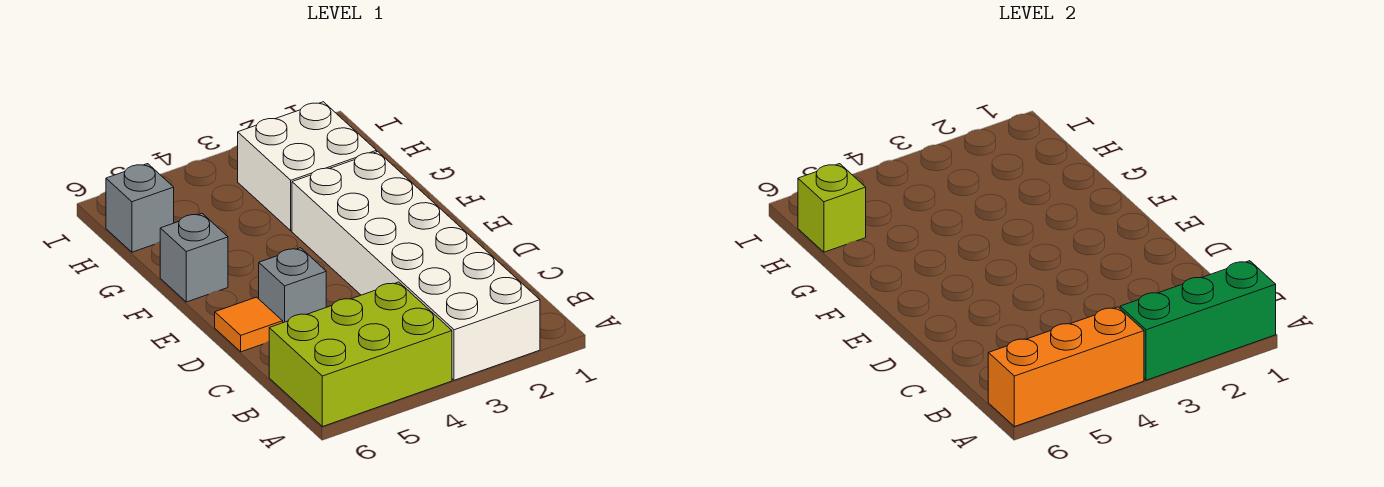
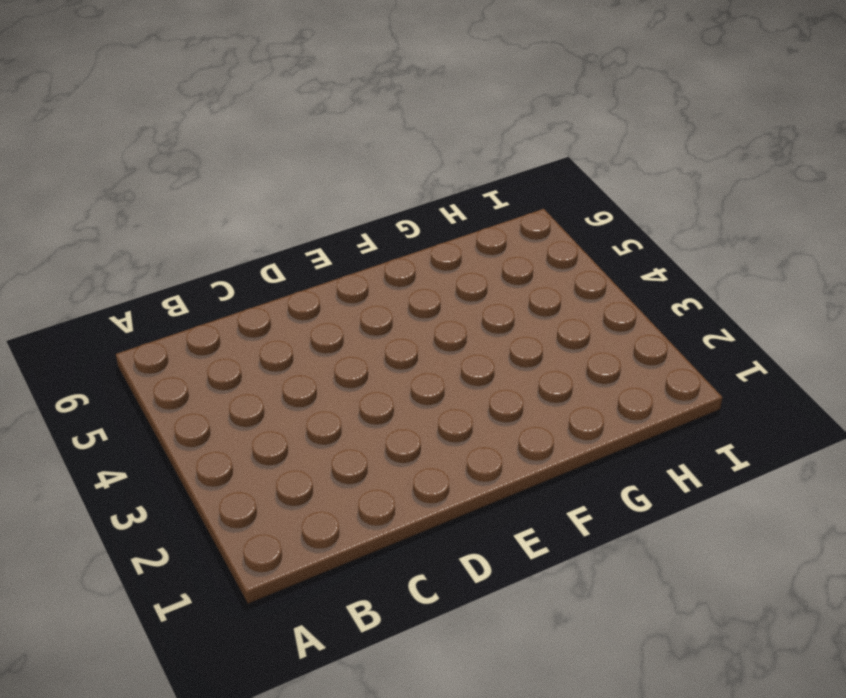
none -> white brick A2:F3 level 1
none -> lime brick A4:B6 level 1

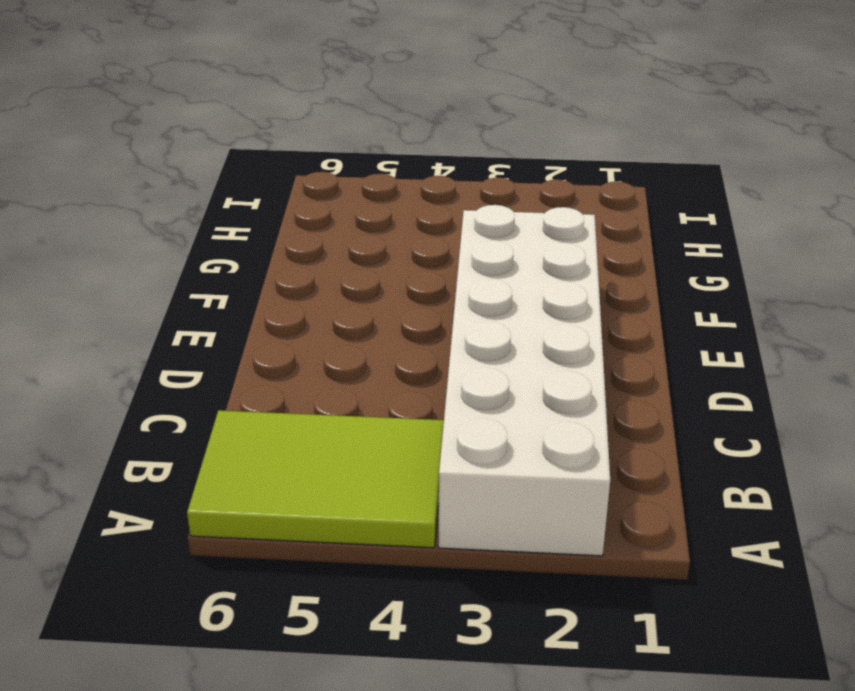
lime tile A4:B6 level 1 -> lime brick A4:B6 level 1
none -> grey brick D5 level 1
none -> orange tile D6 level 1

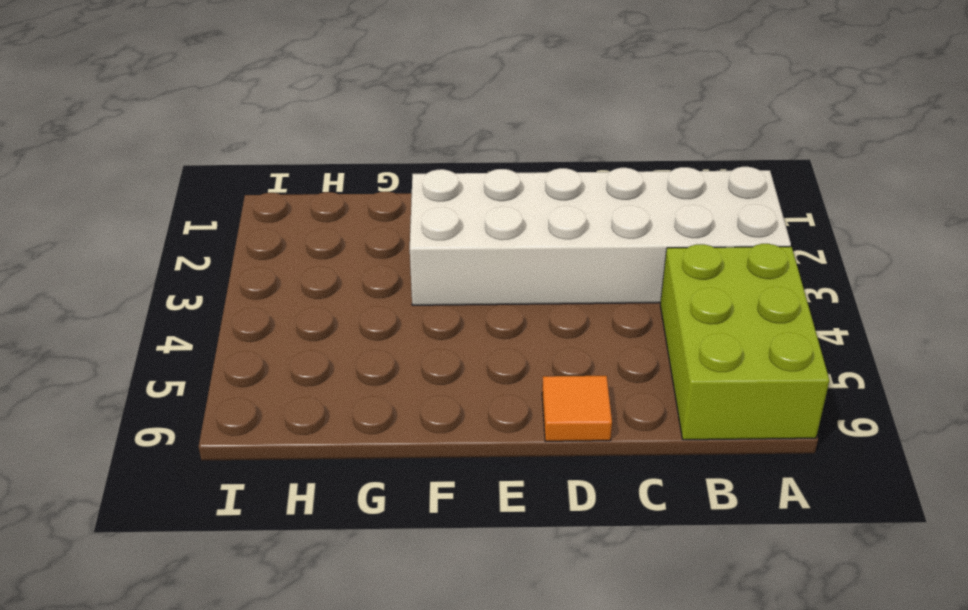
none -> grey brick D5 level 1
none -> grey brick F6 level 1

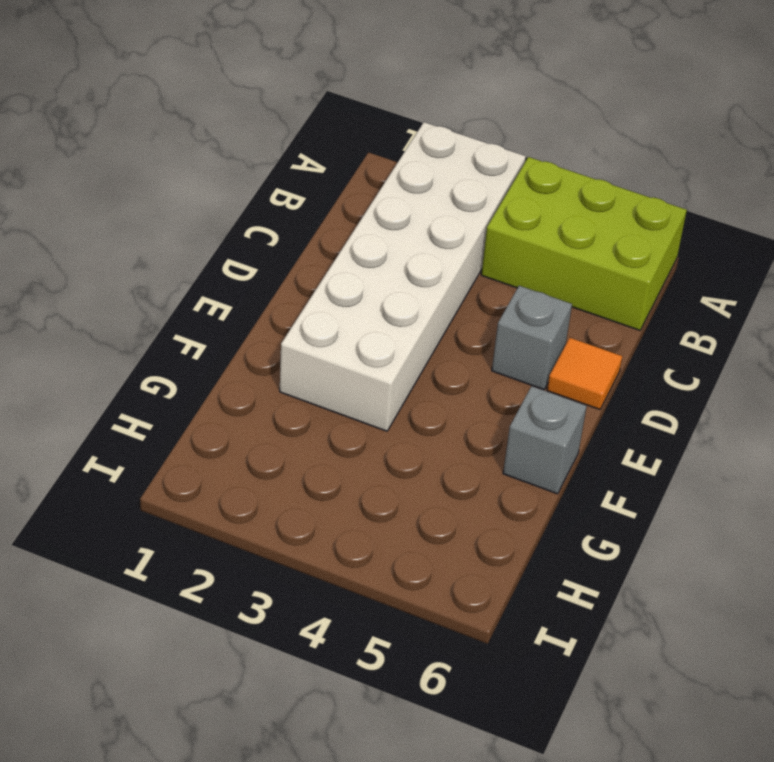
none -> white brick G2:H3 level 1
none -> grey brick H6 level 1

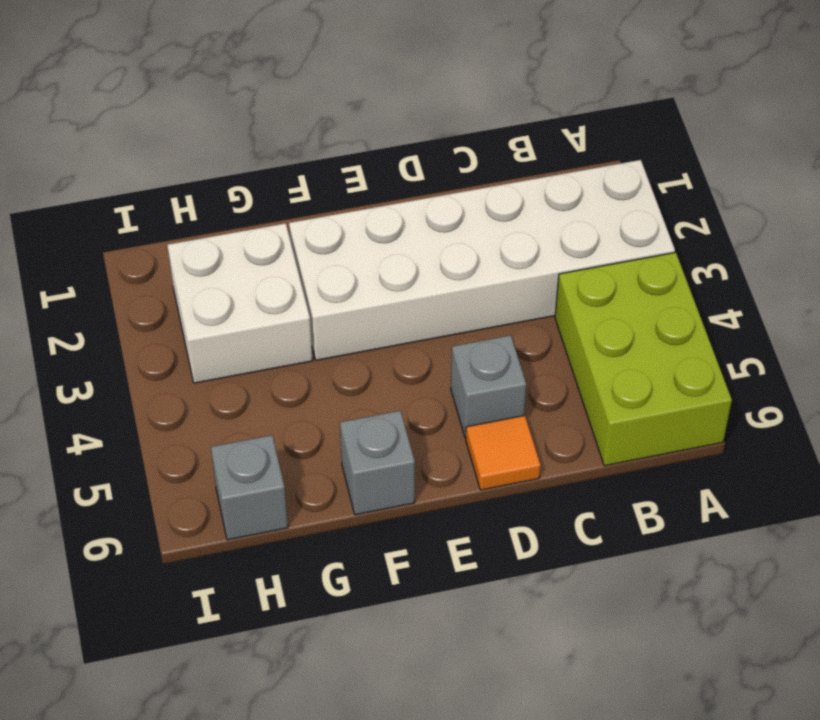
none -> green brick A1:A3 level 2
none -> orange brick A4:A6 level 2

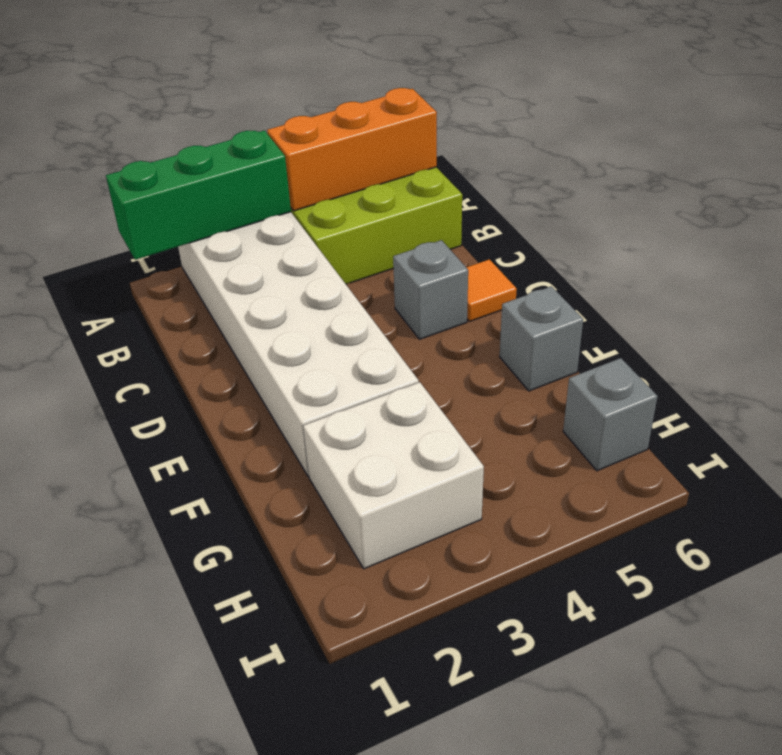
none -> lime brick H6 level 2

